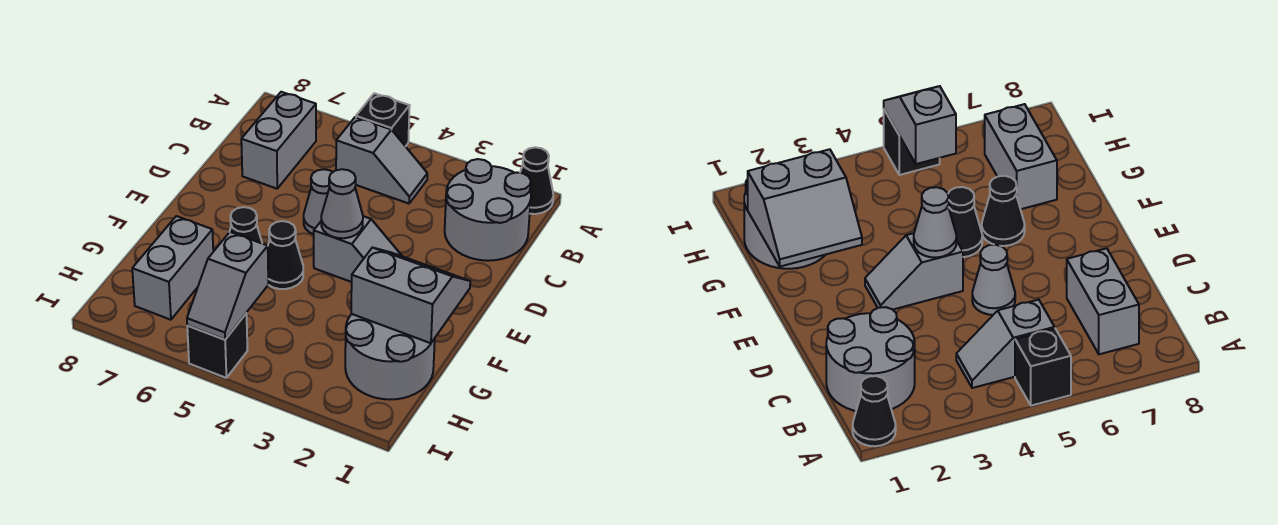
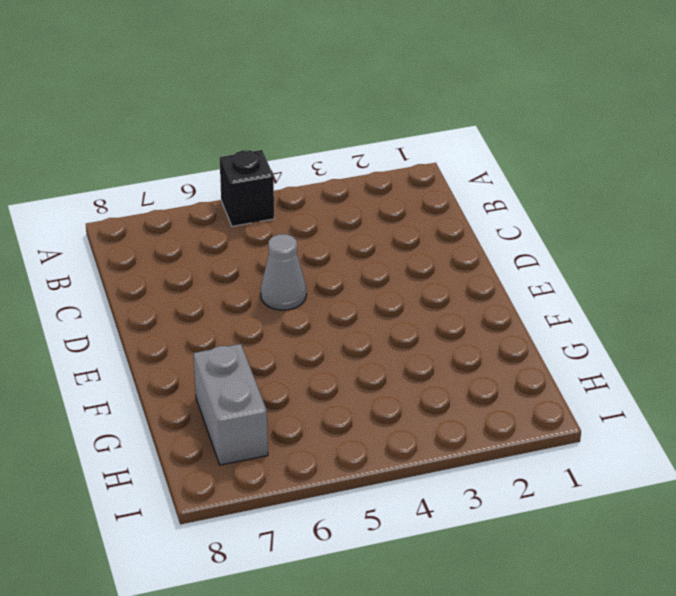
none -> black cone A1 level 1
none -> grey round brick B1:C2 level 1
none -> grey slope B4:B5 level 1 top 5

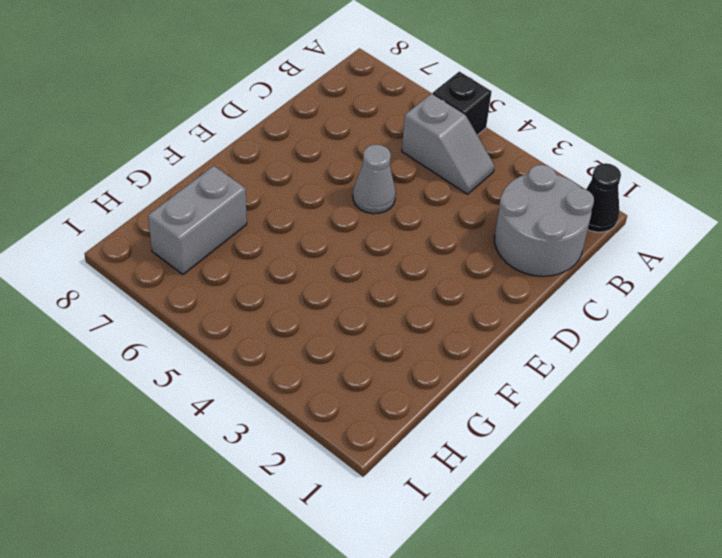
none -> grey brick B7:C7 level 1
none -> grey slope E3:E4 level 1 top 4
none -> black cone F5 level 1

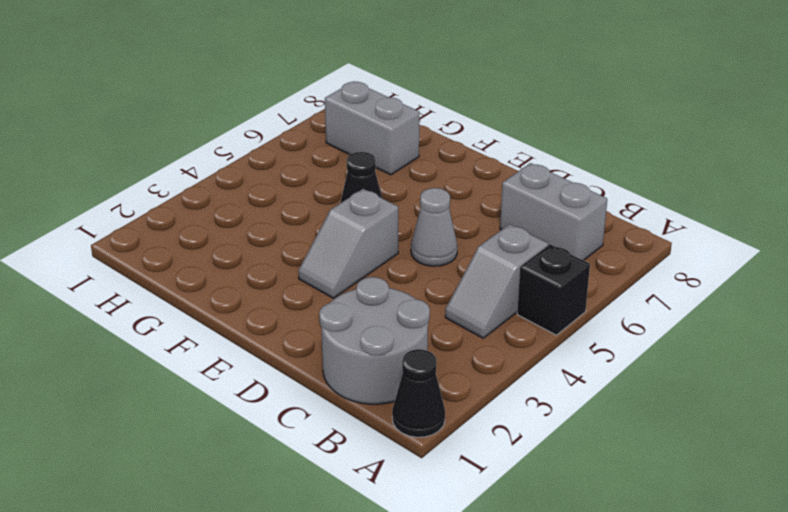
none -> black cone F6 level 1
none -> grey round brick G1:H2 level 1
none -> black brick I5 level 1

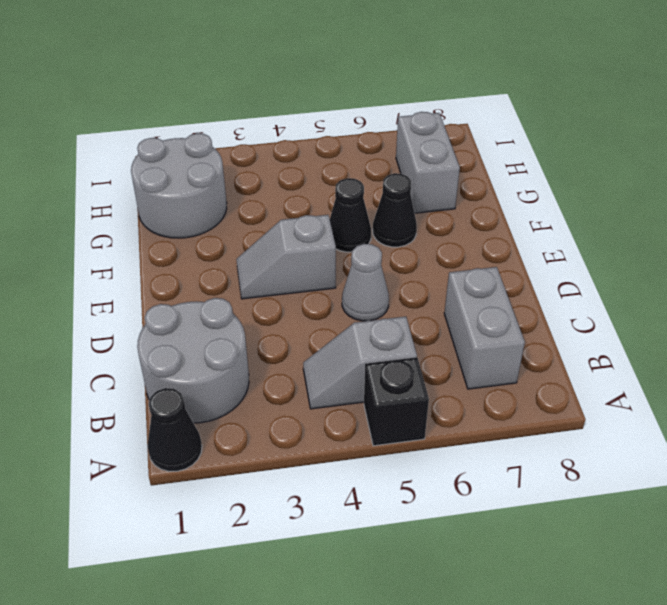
none -> black brick I5 level 1
none -> grey cone E4 level 2
none -> grey slope F1:G2 level 2 top G

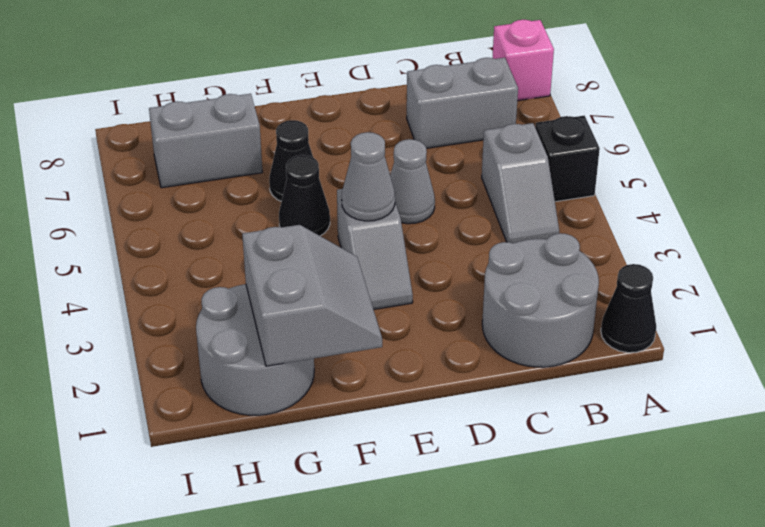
pink brick A8 level 1 -> none
none -> black brick I5 level 1
none -> grey slope H5:I5 level 2 top H

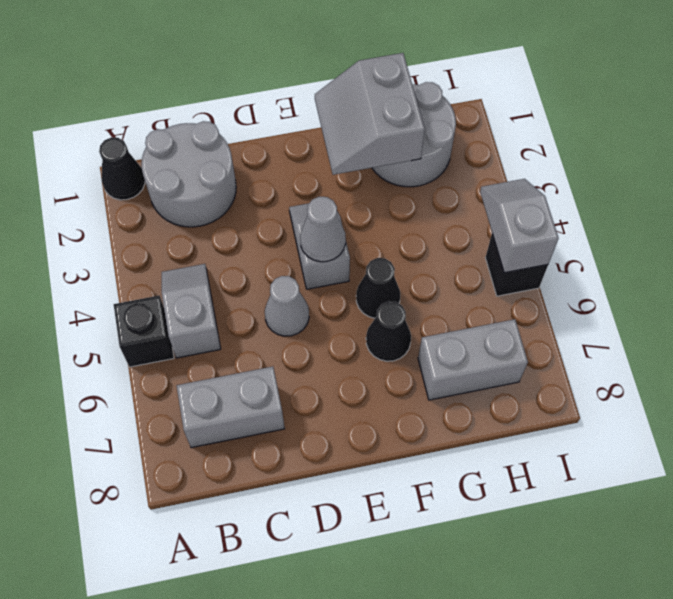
grey slope I4:I5 level 2 top 5 -> grey slope H5:I5 level 2 top H

